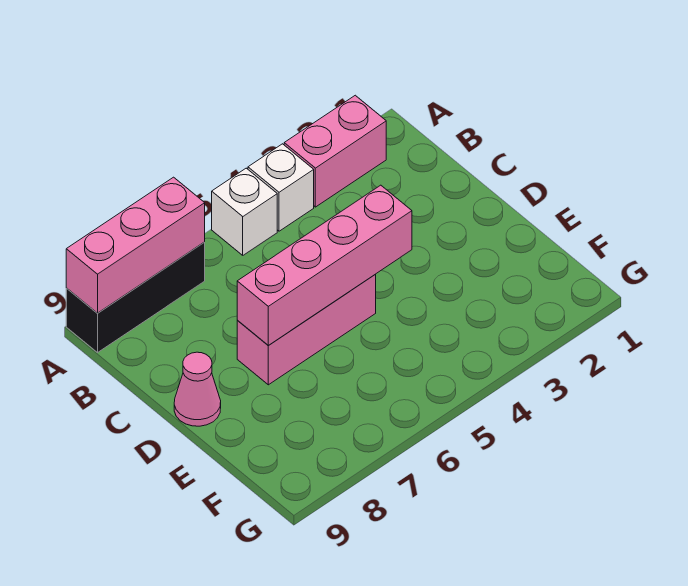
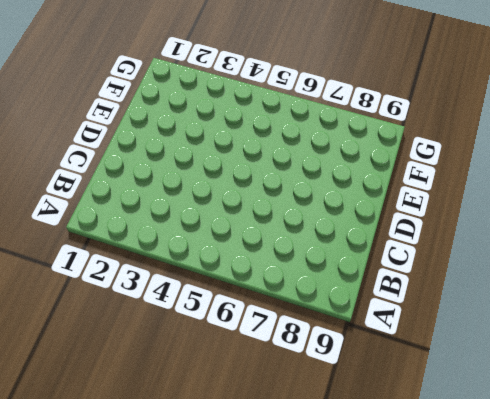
none -> pink brick A2:A3 level 1
none -> white brick A4 level 1

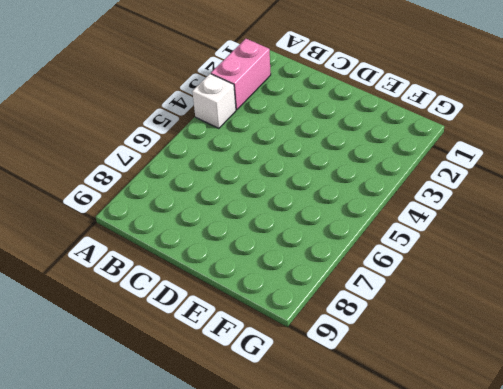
none -> white brick A5 level 1
none -> black brick A7:A9 level 1

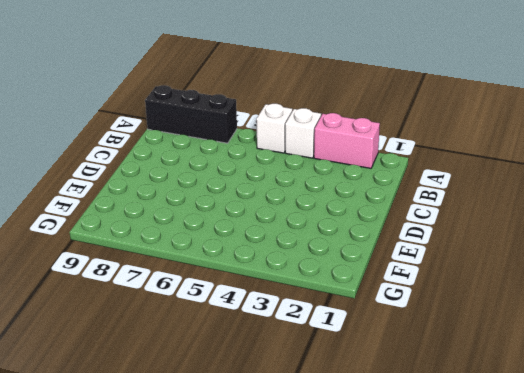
none -> pink brick D5:D7 level 1
none -> pink cone D9 level 1

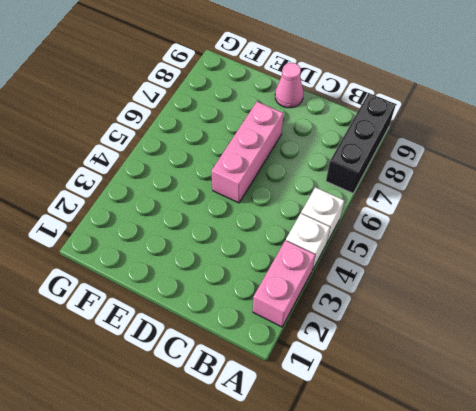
none -> pink brick A7:A9 level 2
none -> pink brick D4:D7 level 2

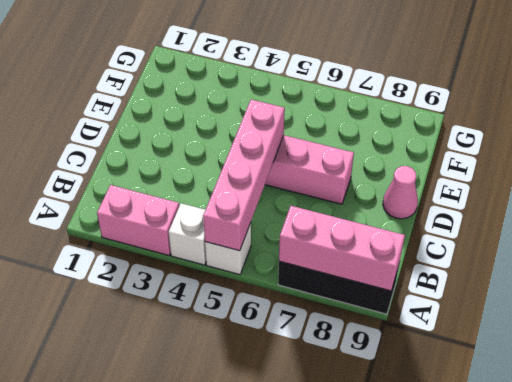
pink brick A5:D5 level 2 -> pink brick D4:D7 level 2

